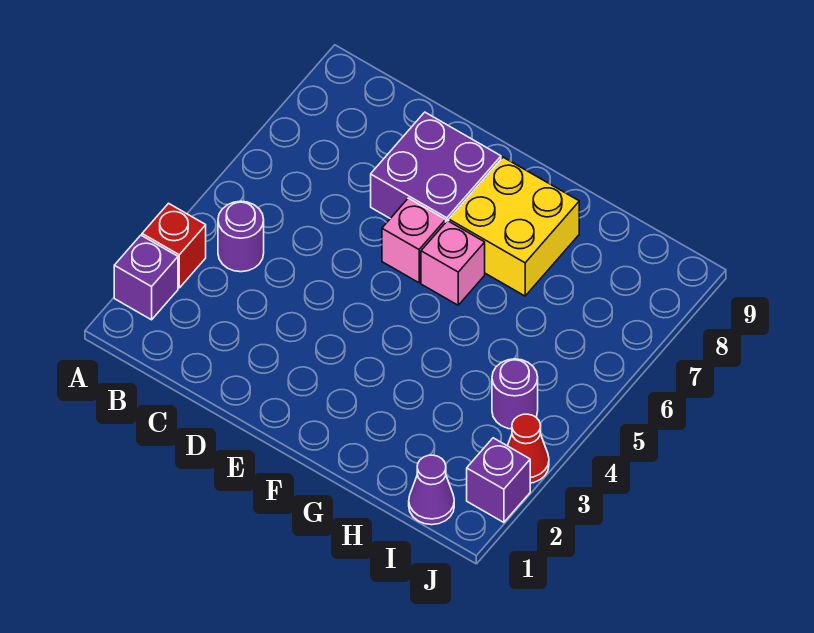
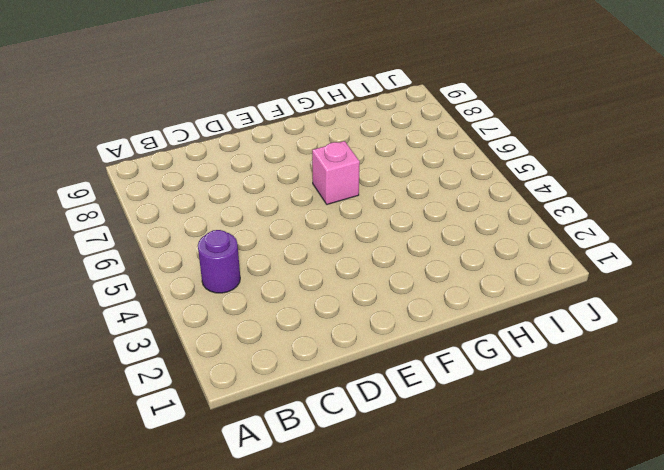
none -> purple brick A2 level 1
none -> red brick A3 level 1

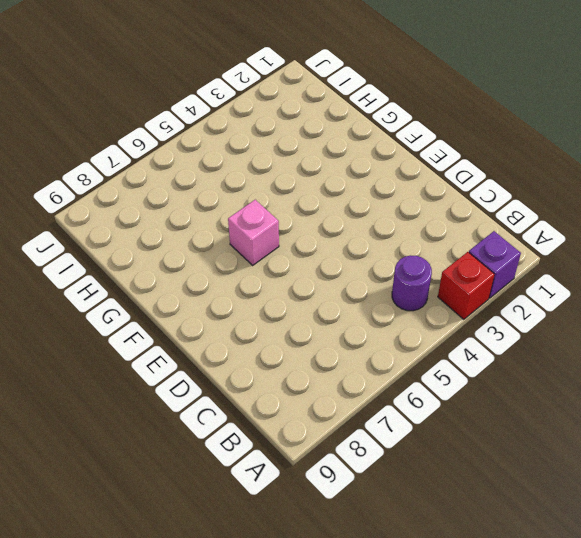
none -> purple brick D7:E8 level 1
none -> pink brick E6 level 1

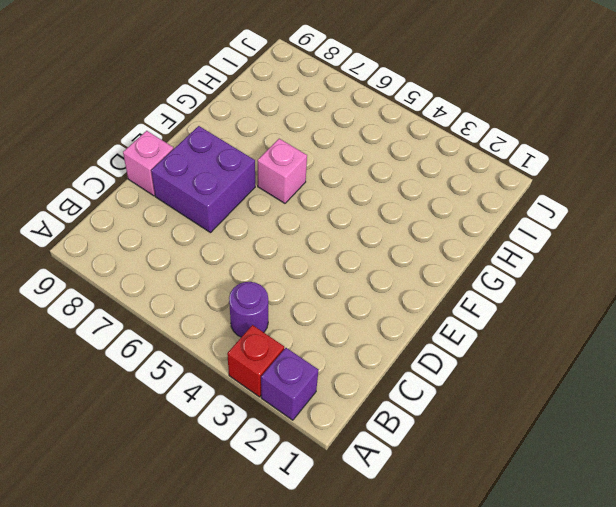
pink brick D9 level 1 -> pink brick E6 level 1
none -> yellow brick F7:G8 level 1
none -> purple cone I1 level 1

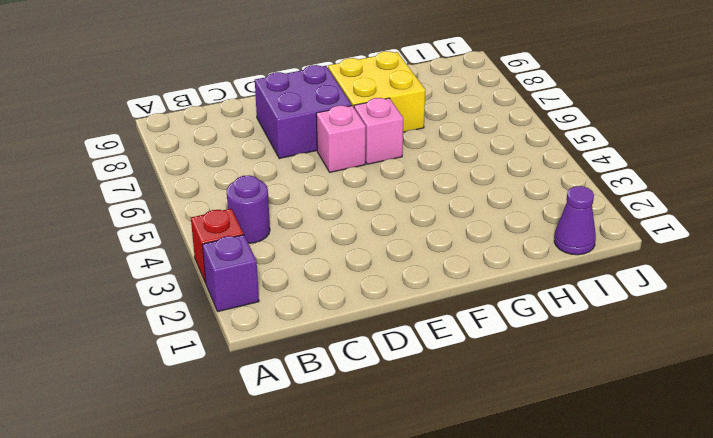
none -> purple round brick I4 level 1
none -> purple brick J2 level 1

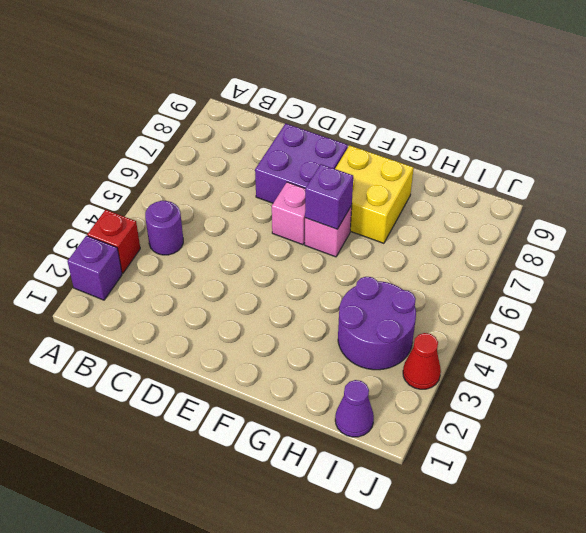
purple brick F6 level 2 -> purple brick J2 level 1
purple round brick H3:I4 level 1 -> purple round brick I4 level 1

